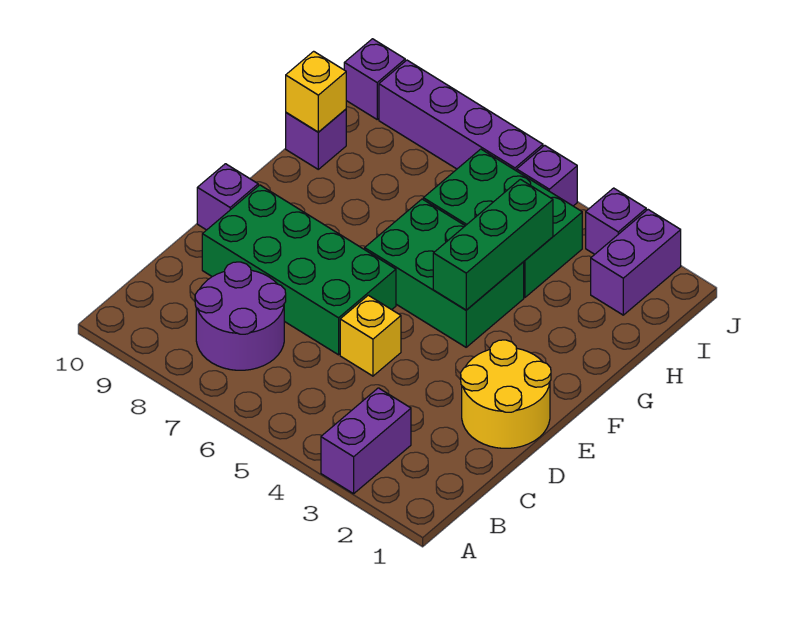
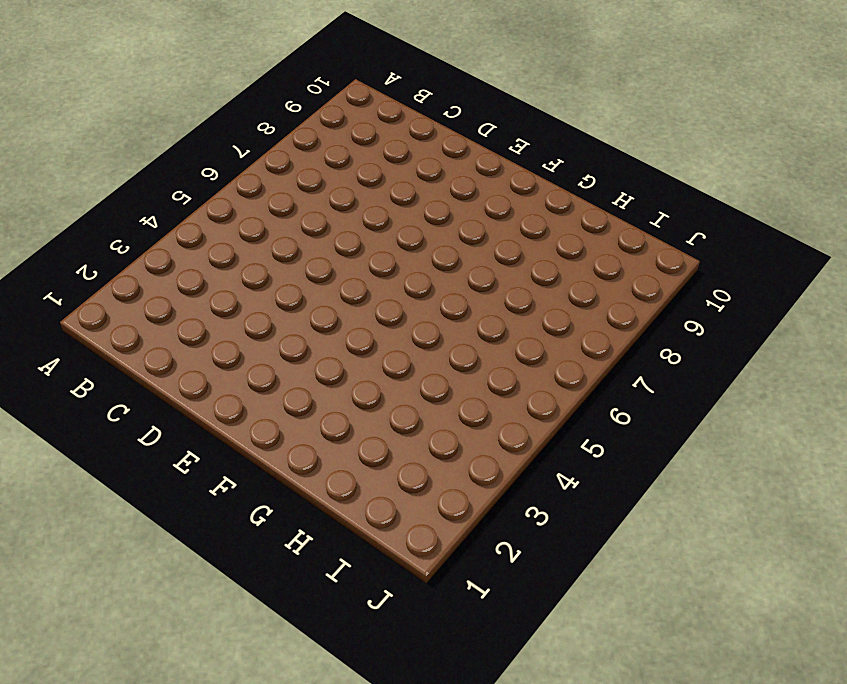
none -> purple brick A3:B3 level 1
none -> purple round brick B7:C8 level 1
none -> yellow round brick D1:E2 level 1

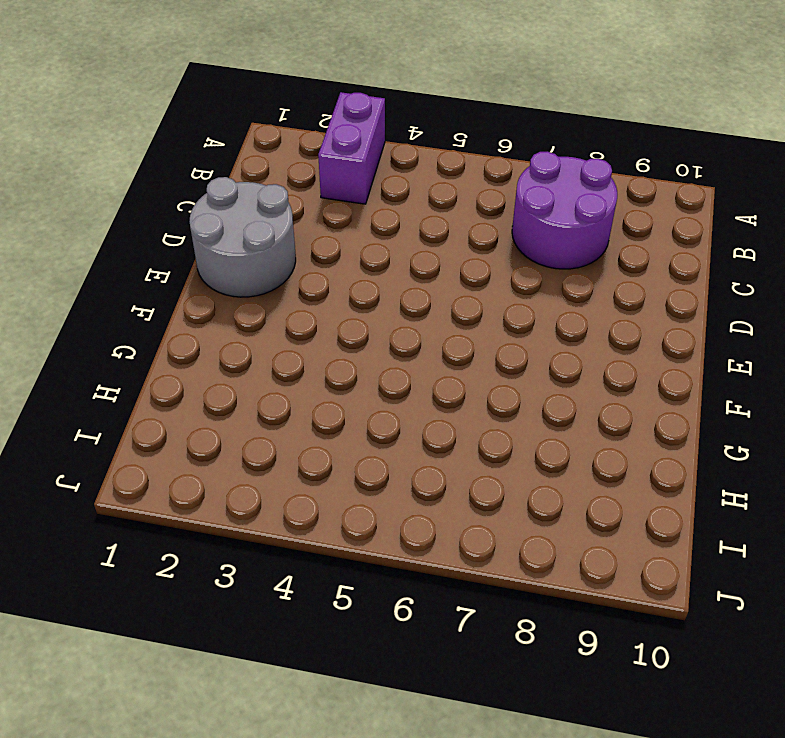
grey round brick D1:E2 level 1 -> yellow round brick D1:E2 level 1
none -> yellow brick D5 level 1
none -> green brick D6:E9 level 1
none -> purple brick E10 level 1

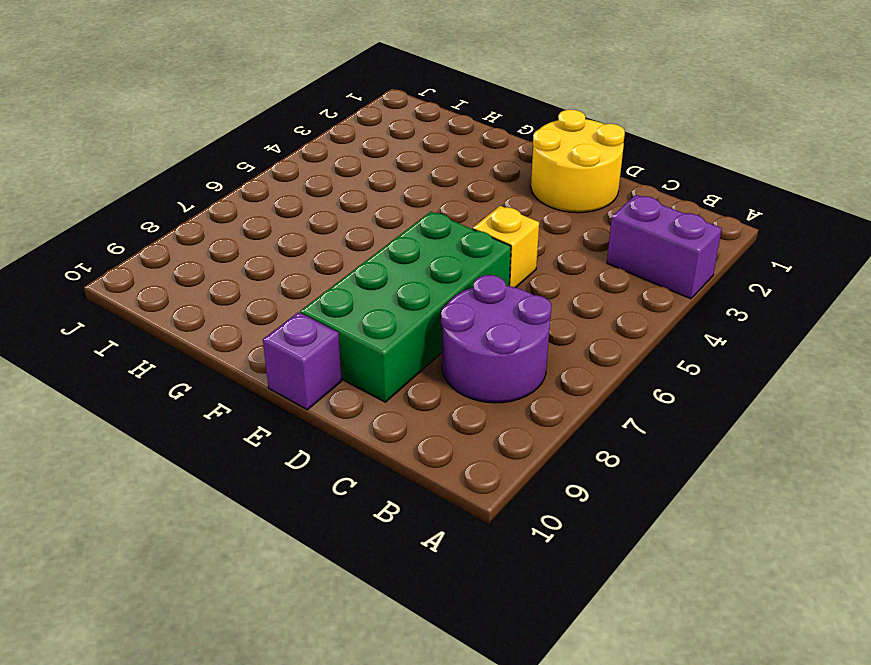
none -> green brick F4:G6 level 1
none -> green brick H4:I6 level 1
none -> purple brick H10 level 1

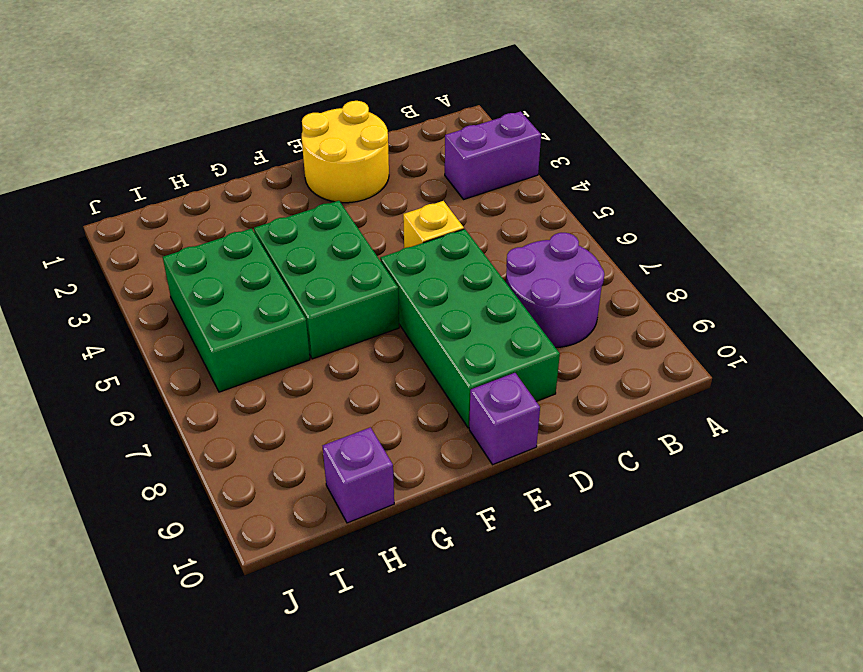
none -> purple brick I2:J2 level 1
none -> purple brick J3 level 1
none -> purple brick J5 level 1

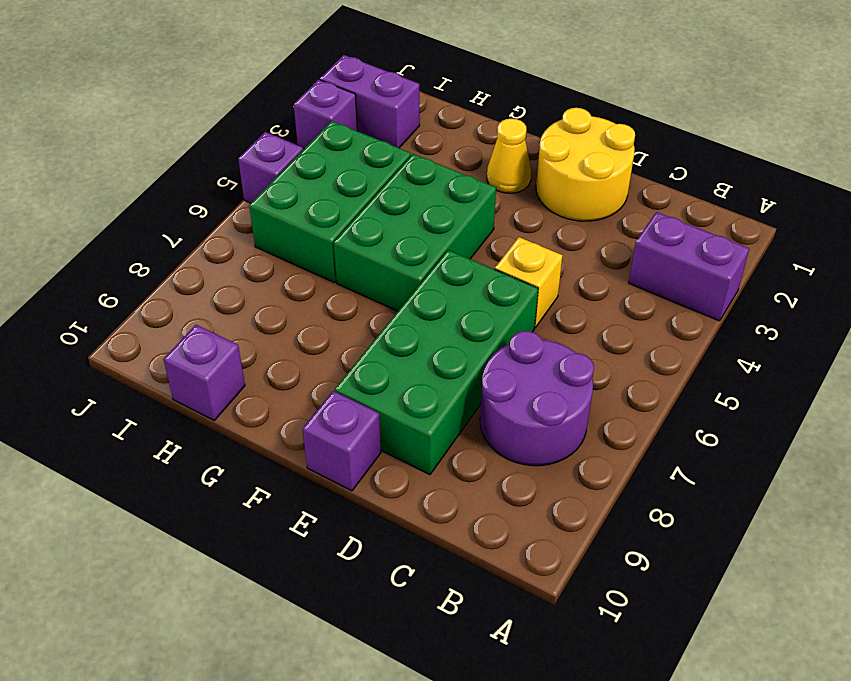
yellow cone F2 level 1 -> none
none -> purple brick J6:J9 level 1
none -> purple brick J10 level 1
none -> green brick F4:H4 level 2

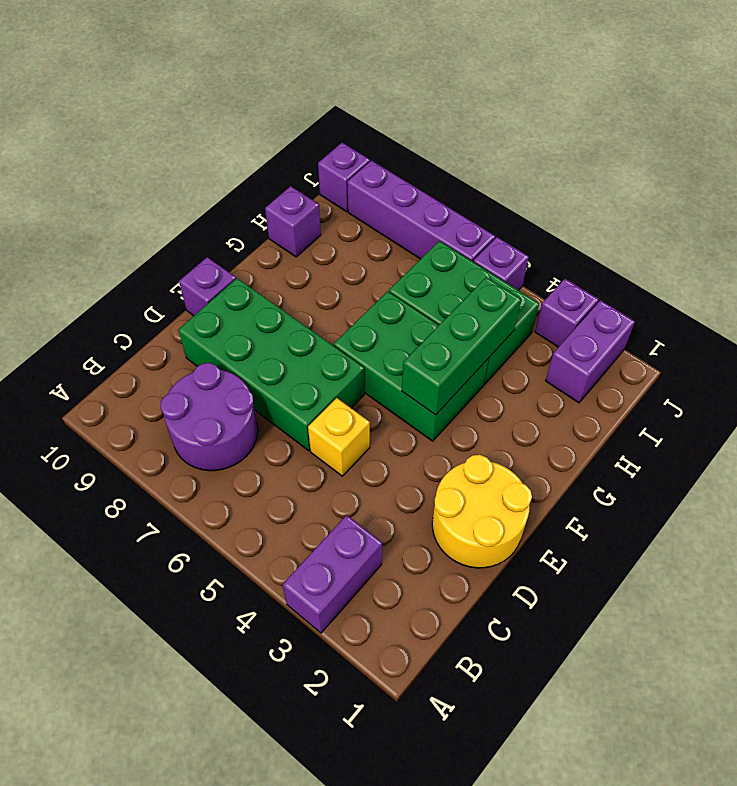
none -> yellow brick H10 level 2

